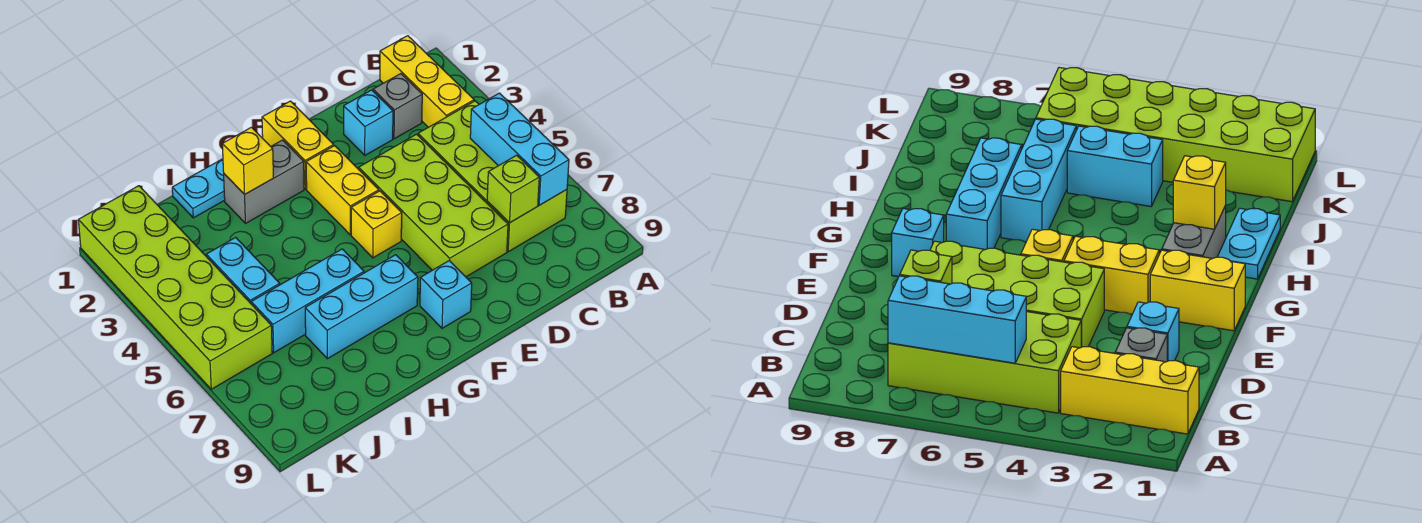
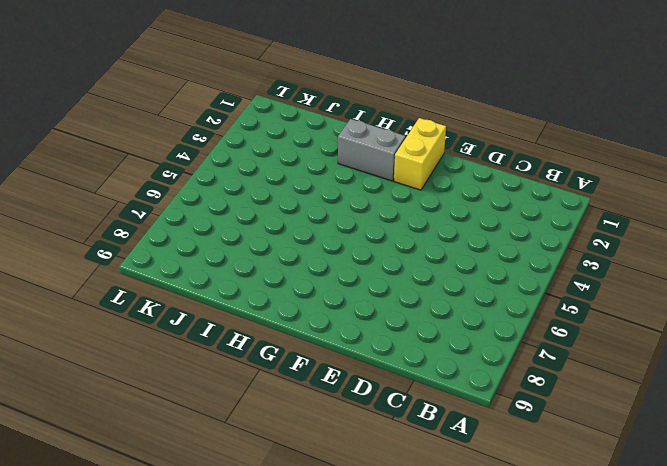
none -> yellow brick B1:B3 level 1
none -> lime brick B4:C7 level 1
none -> grey brick C2 level 1

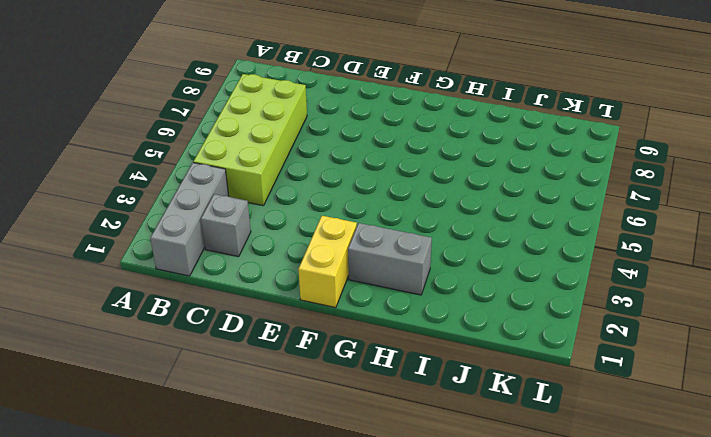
grey brick B1:B3 level 1 -> yellow brick B1:B3 level 1
none -> cyan brick D2 level 1
none -> lime brick D4:E7 level 1
none -> yellow brick F3:F4 level 1

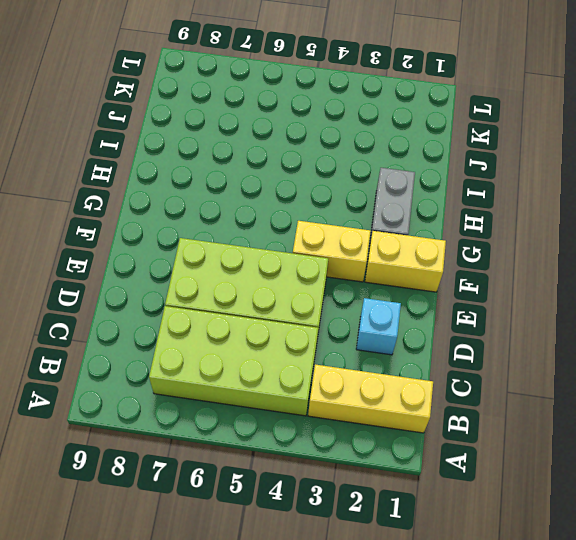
none -> grey brick C2 level 1
none -> yellow brick F5 level 1
none -> cyan brick F8 level 1

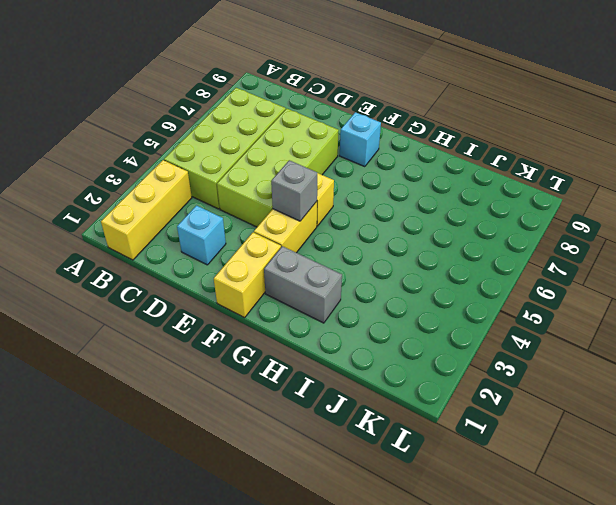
grey brick F4 level 2 -> grey brick C2 level 1
none -> cyan brick G7:I7 level 1
none -> cyan plate H1:I1 level 1
none -> cyan brick H6:J6 level 1

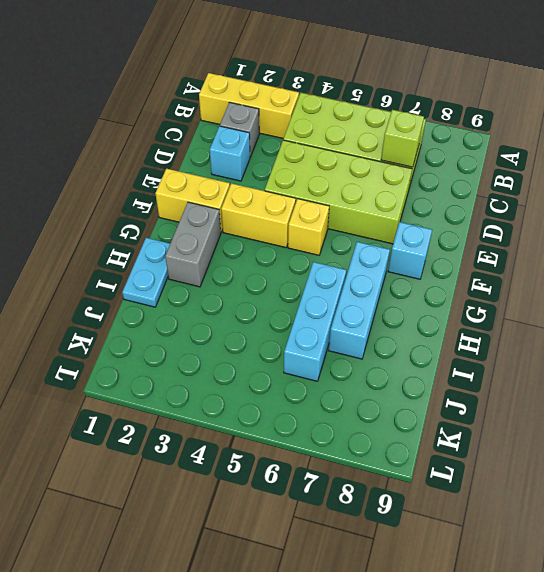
none -> cyan brick J4:J5 level 1
none -> lime brick K1:L6 level 1
none -> cyan brick B5:B7 level 2

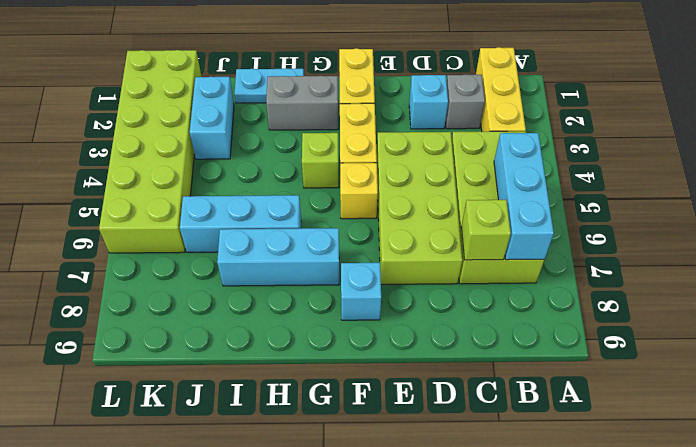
lime brick G4 level 1 -> none
cyan brick J2:J3 level 1 -> cyan brick J4:J5 level 1
none -> yellow brick H2 level 2

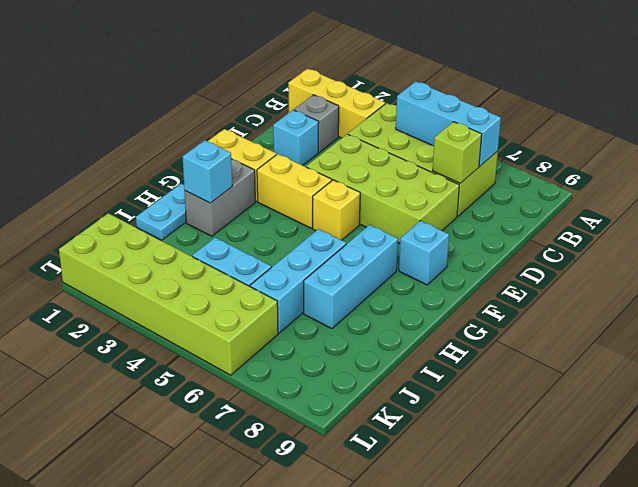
cyan brick H2 level 2 -> yellow brick H2 level 2

